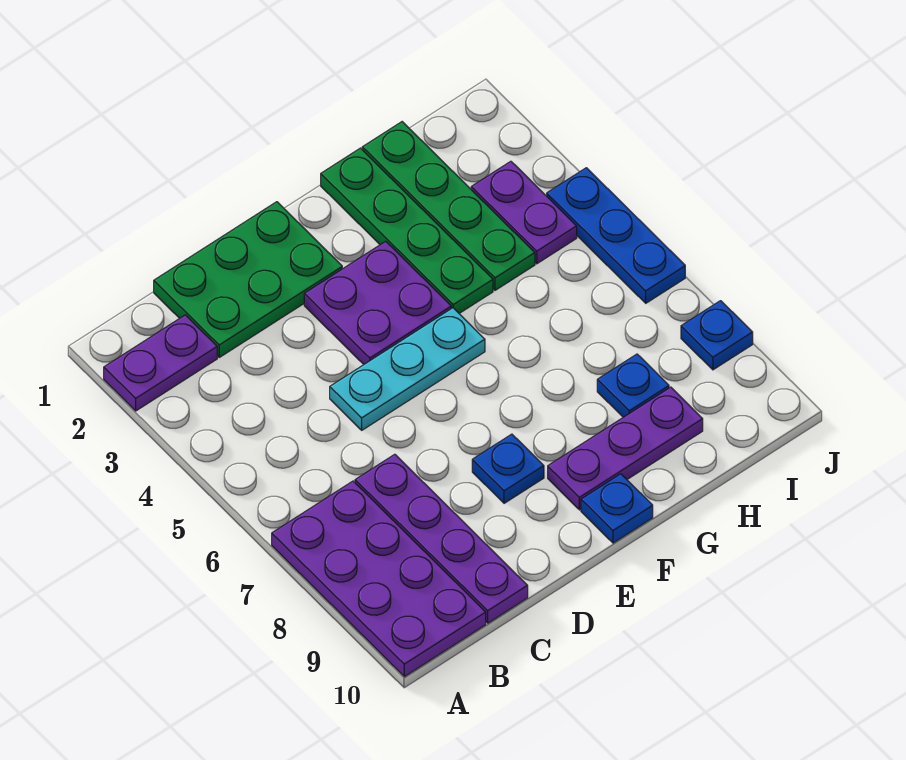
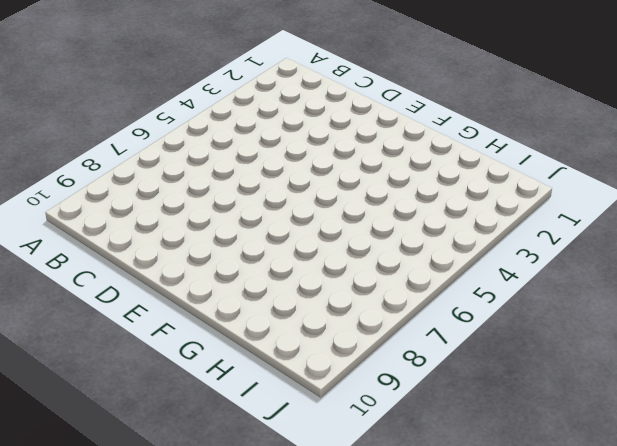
none -> purple plate A2:B2 level 1
none -> purple plate A7:B10 level 1
none -> green plate C1:E2 level 1

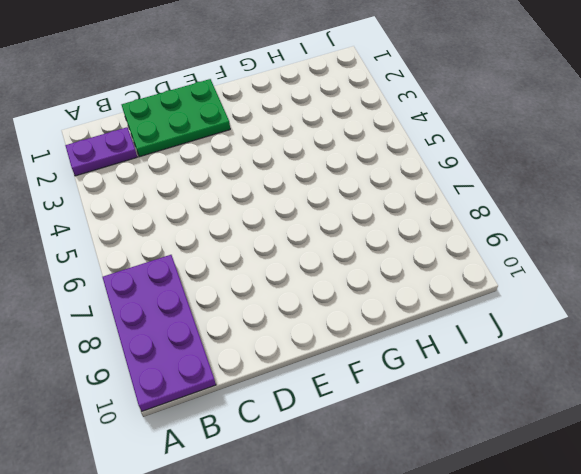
none -> purple plate C7:C10 level 1
none -> cyan plate D5:F5 level 1
none -> purple plate E3:F4 level 1

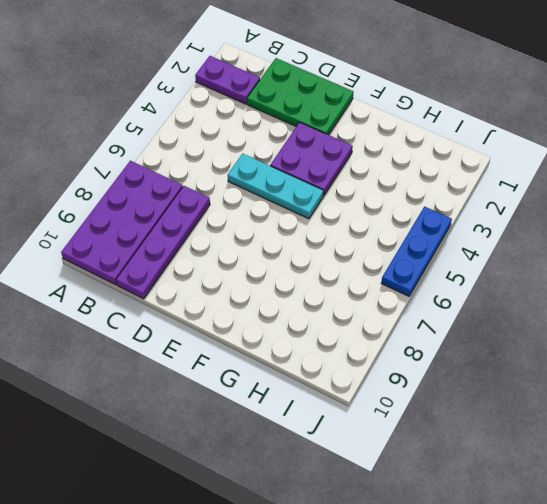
none -> blue plate E8 level 1
none -> purple plate F9:H9 level 1
none -> blue plate F10 level 1

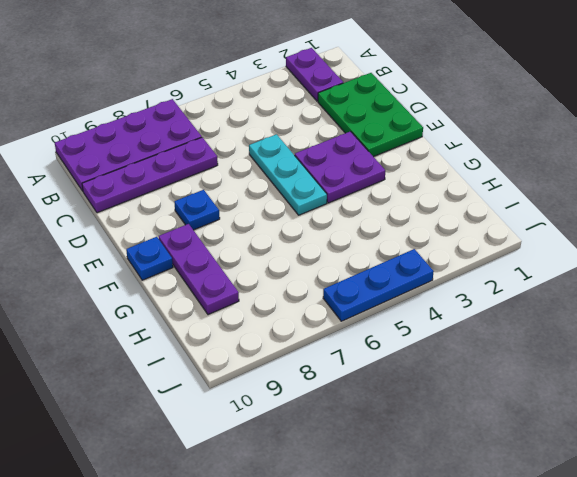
none -> green plate G1:G4 level 1
none -> green plate H1:H4 level 1
none -> blue plate H8 level 1

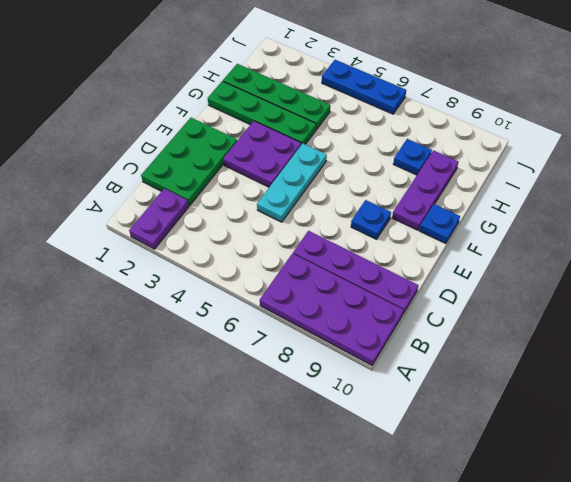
none -> purple plate I3:I4 level 1
none -> blue plate J8 level 1

